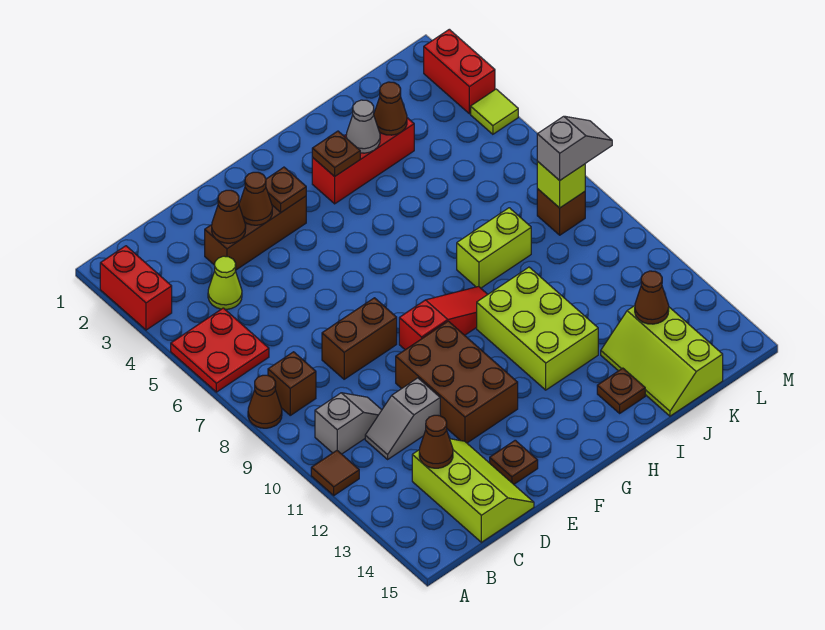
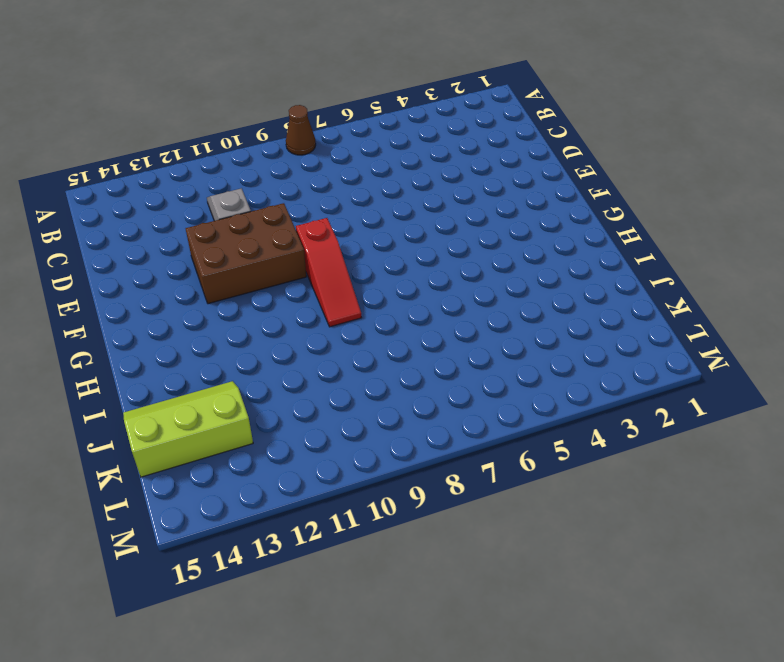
none -> red brick A2:A3 level 1
none -> red plate A5:B6 level 1
none -> brown tile A11 level 1
none -> brown brick B8 level 1

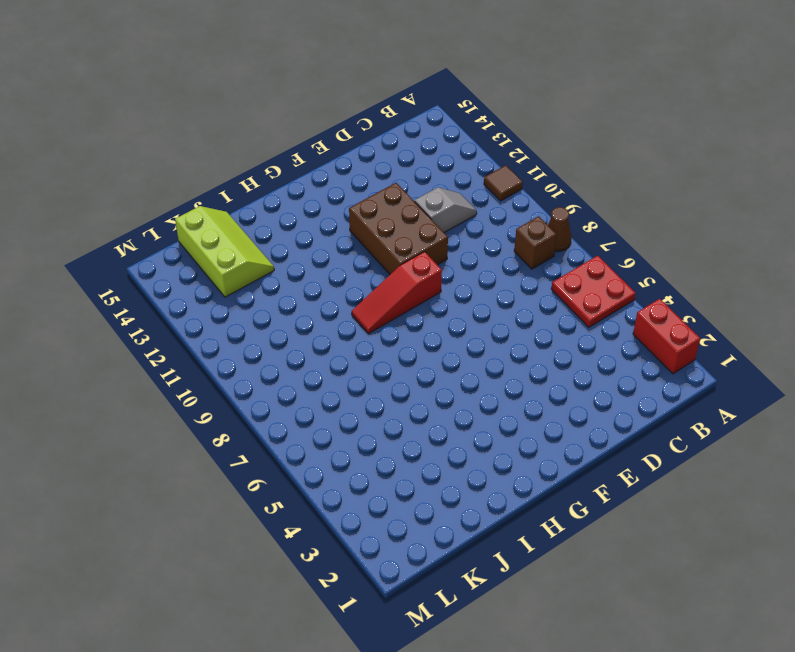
none -> grey slope B10:C10 level 1 top B
none -> lime cone C4 level 1
none -> lime slope C13:D15 level 1 top C
none -> brown brick D3:F3 level 1

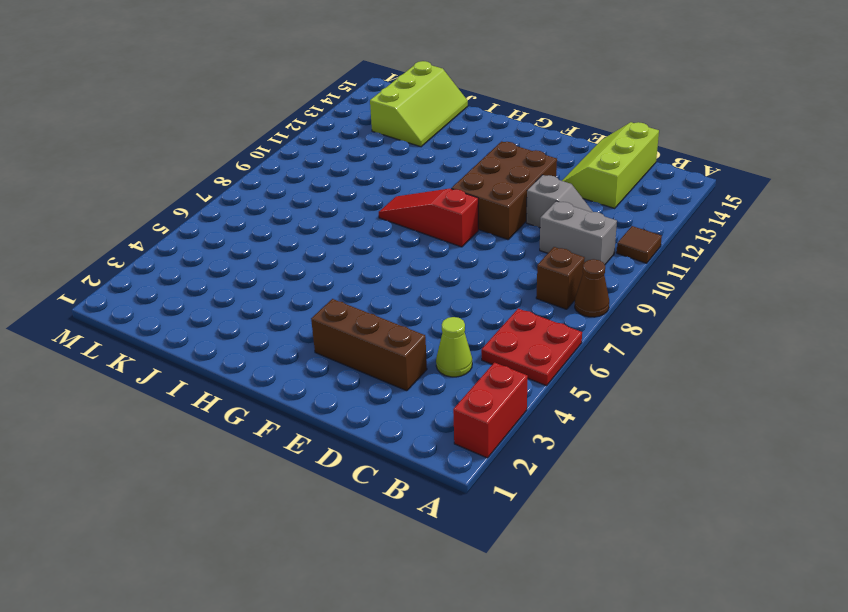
grey brick B10:C10 level 1 -> grey slope B10:C10 level 1 top B
none -> brown brick D8:E8 level 1
none -> brown plate E14 level 1
none -> red brick H3:J3 level 1
none -> lime brick H10:I12 level 1

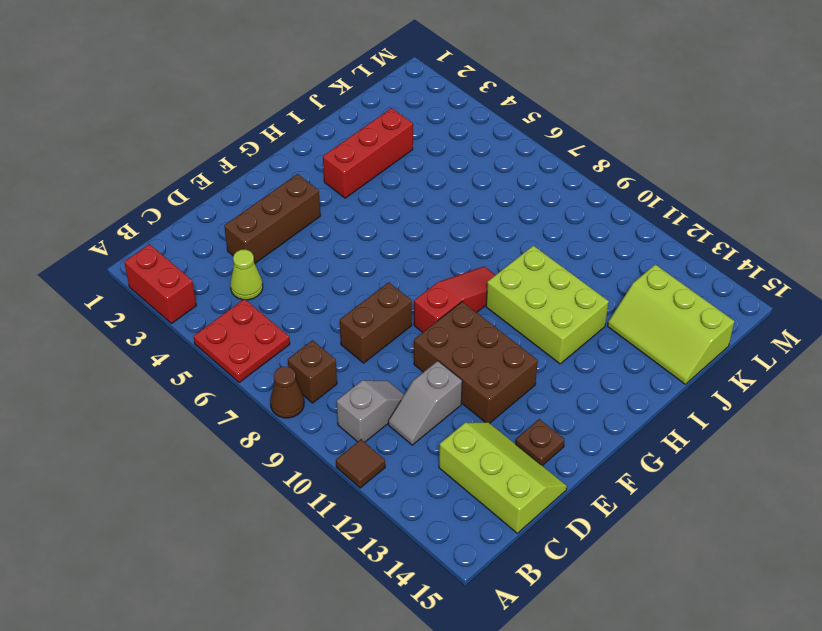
none -> lime brick I8:J8 level 1
none -> brown plate I14 level 1
none -> brown brick L8 level 1
none -> red brick M2:M3 level 1

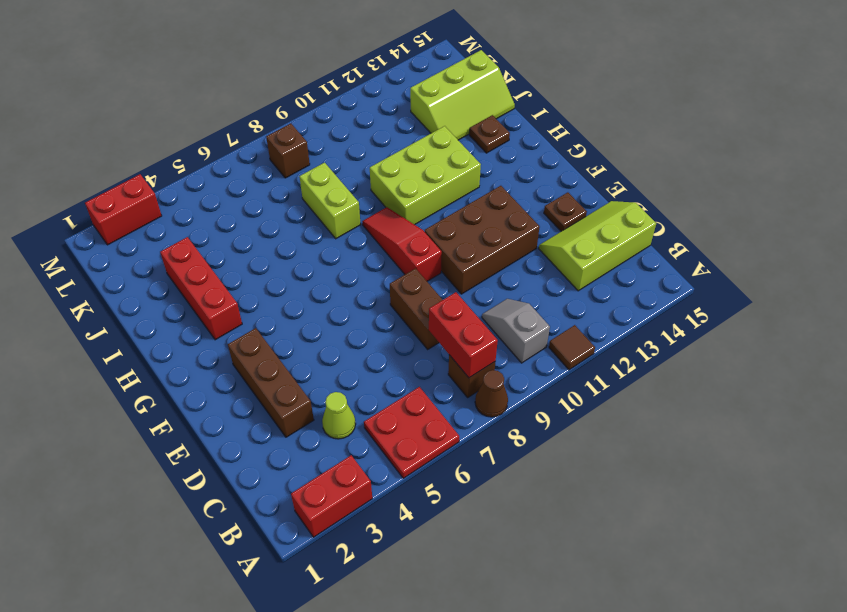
red brick B8:C8 level 2 -> none
none -> grey slope C11:D11 level 1 top D
none -> lime tile M4 level 1
none -> brown cone C13 level 2
none -> brown cone D3 level 2

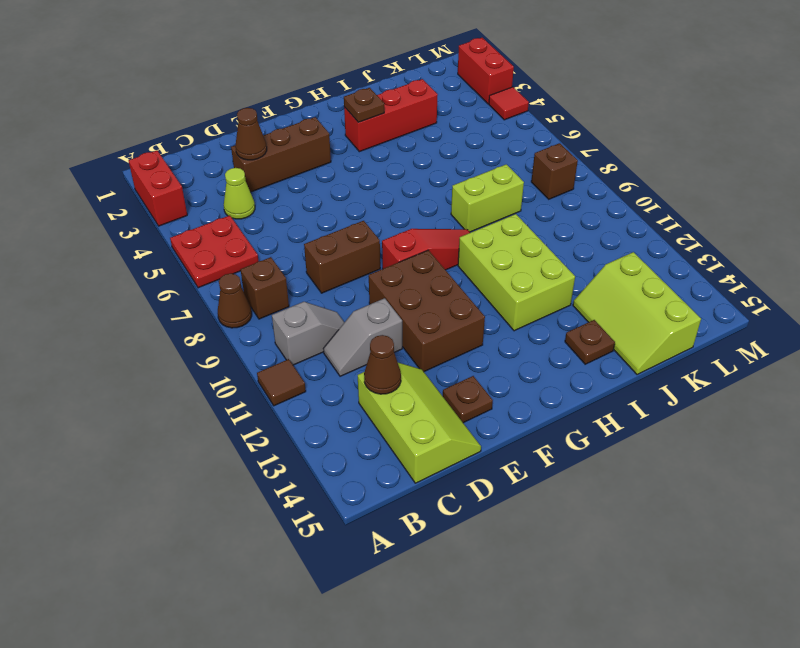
red tile M4 level 1 -> lime tile M4 level 1
none -> brown cone E3 level 2
none -> brown plate F3 level 2
none -> grey cone I3 level 2
none -> brown cone J3 level 2

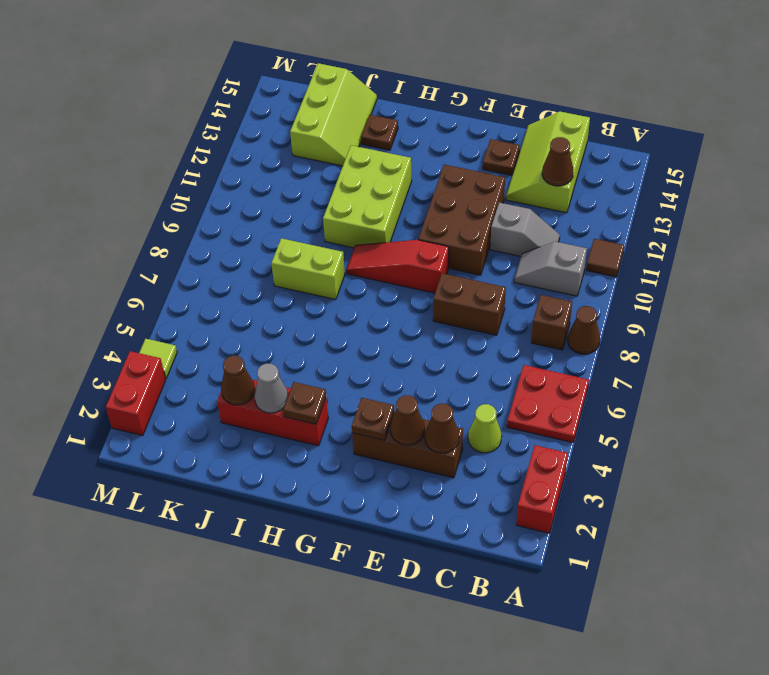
none -> brown brick L8 level 1
none -> brown cone K13 level 2
none -> lime brick L8 level 2
none -> grey slope L8:M8 level 3 top L

